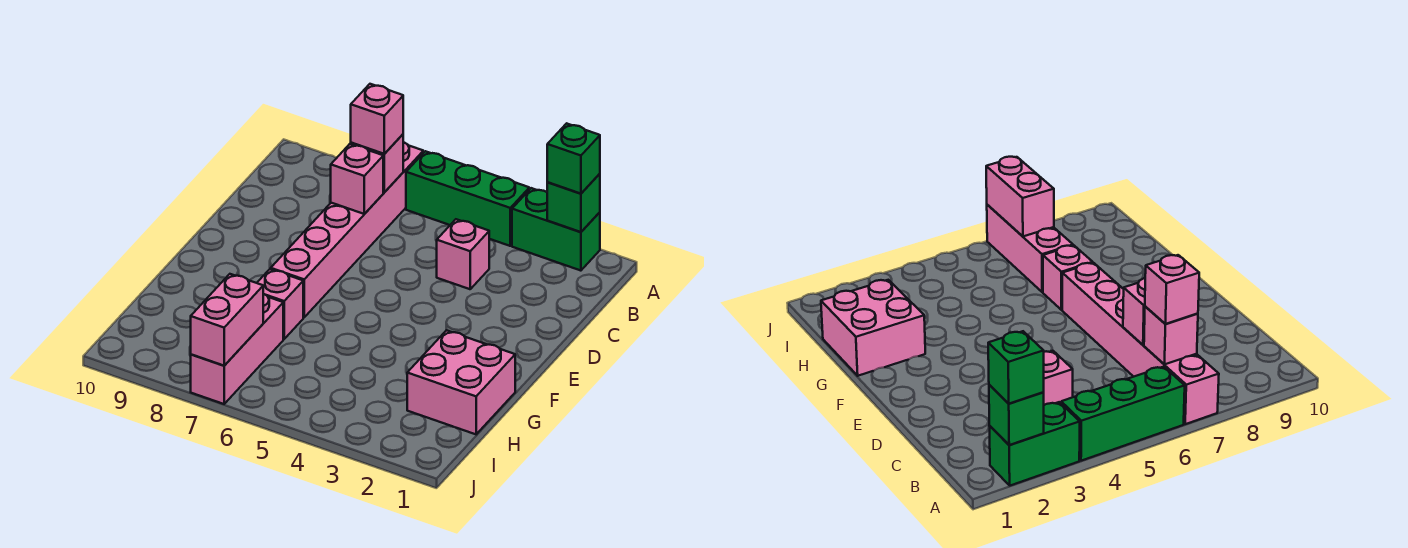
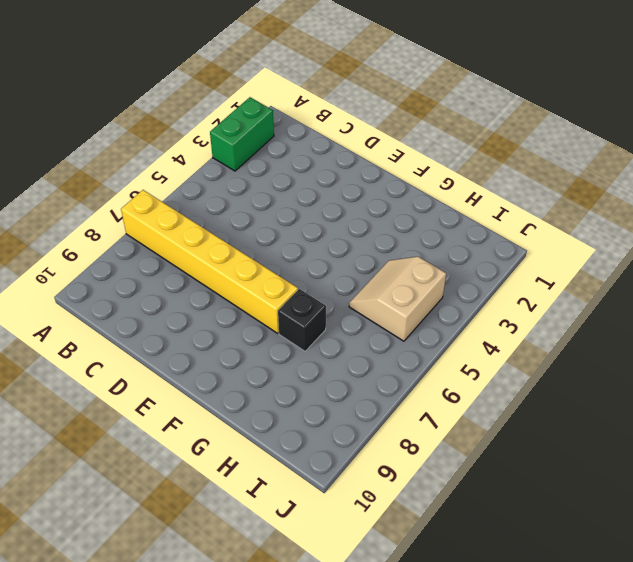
yellow brick A7:F7 level 1 -> pink brick A7:F7 level 1
black brick G7 level 1 -> pink brick G7 level 1
tan slope H4:I5 level 1 top I -> none
none -> green brick A4:A6 level 1
none -> pink brick C4 level 1
none -> pink brick G1:H2 level 1

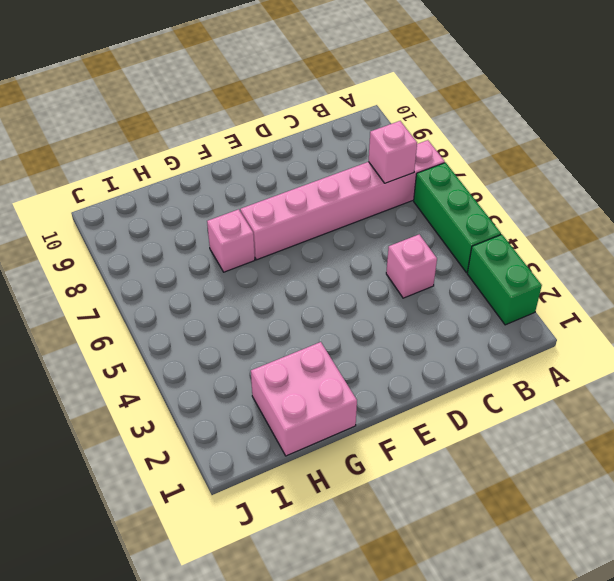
none -> pink brick H7:J7 level 1
none -> green brick A2 level 2
none -> pink brick C7 level 2

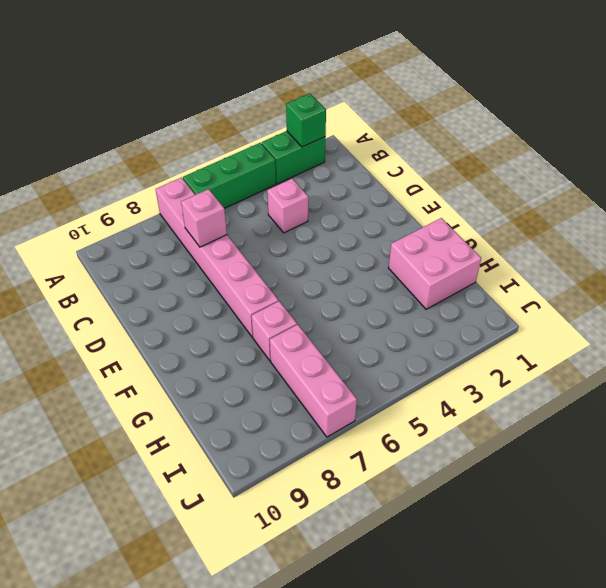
none -> pink brick B7 level 2
none -> pink brick I7:J7 level 2
none -> green brick A2 level 3

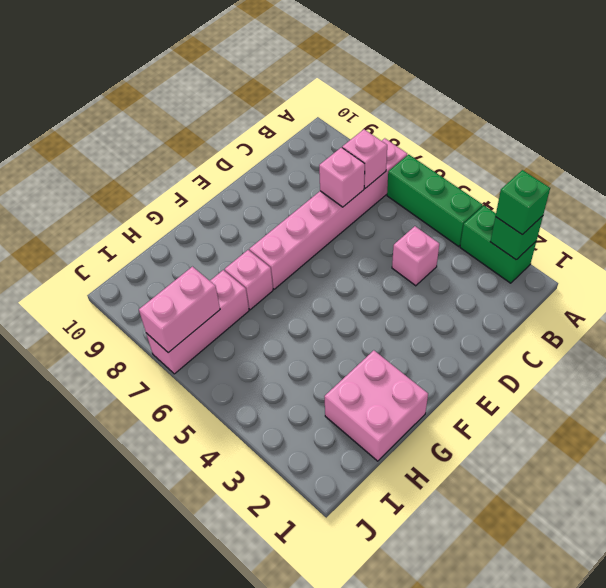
none -> pink brick B7 level 3

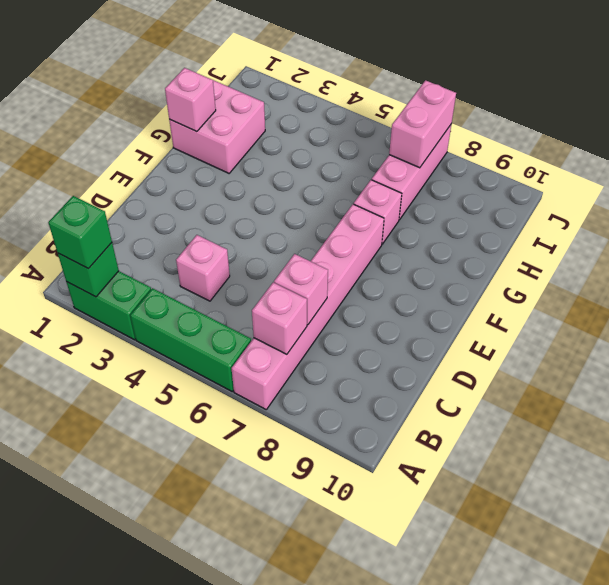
pink brick G1 level 2 -> pink brick B7 level 3

